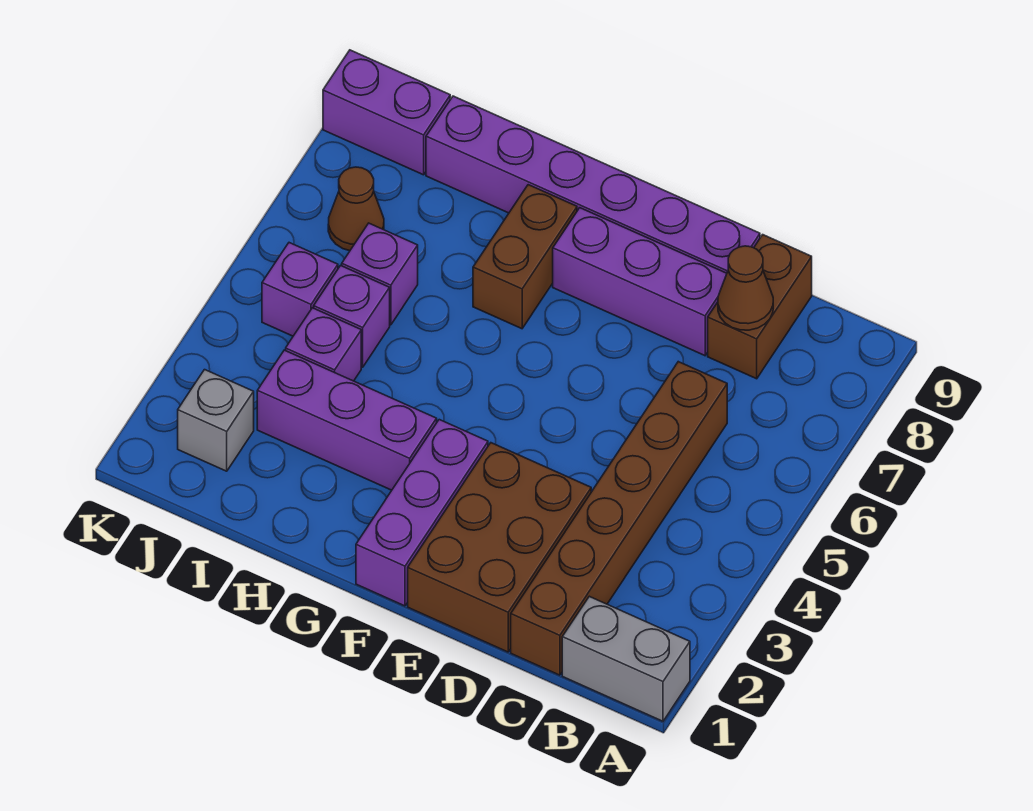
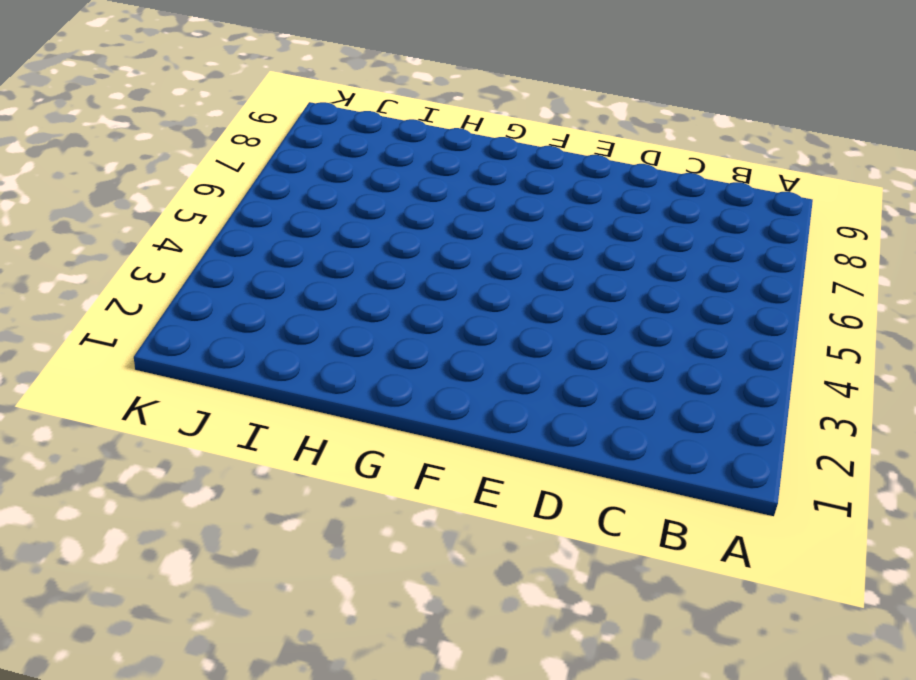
none -> grey brick A1:B1 level 1
none -> brown brick C1:C6 level 1
none -> brown brick C8:C9 level 1

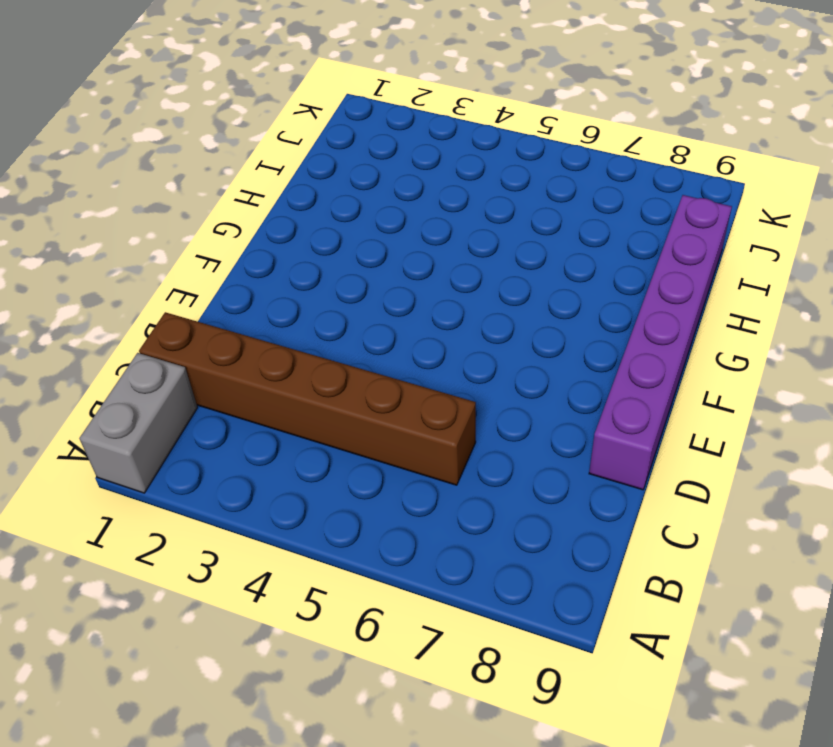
none -> brown brick C8:C9 level 1
none -> brown brick D1:E3 level 1
none -> purple brick D8:F8 level 1

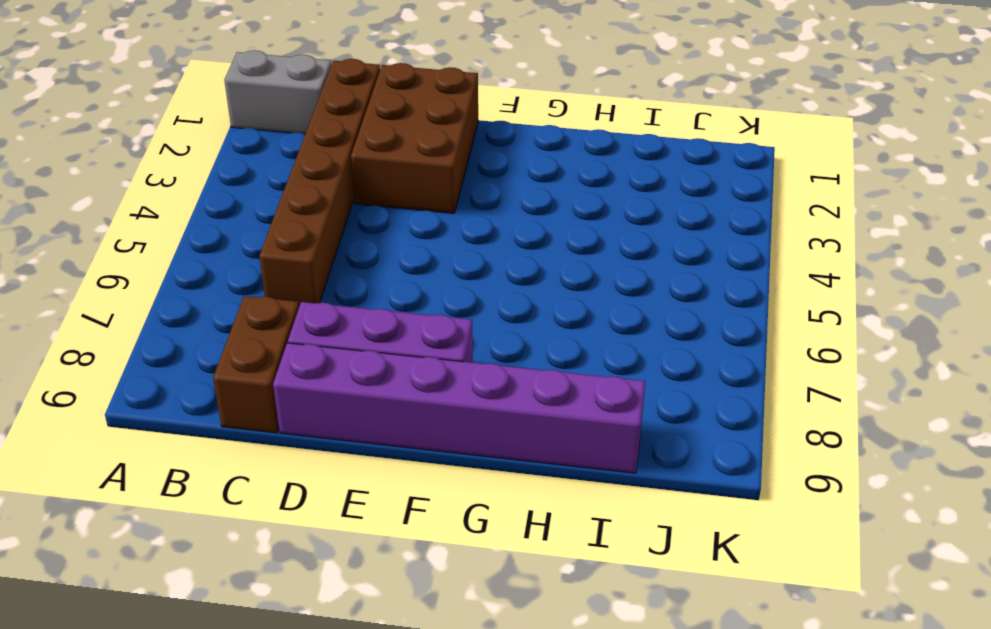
none -> purple brick F1:F3 level 1
none -> purple brick G3:I3 level 1
none -> brown brick G7:G8 level 1

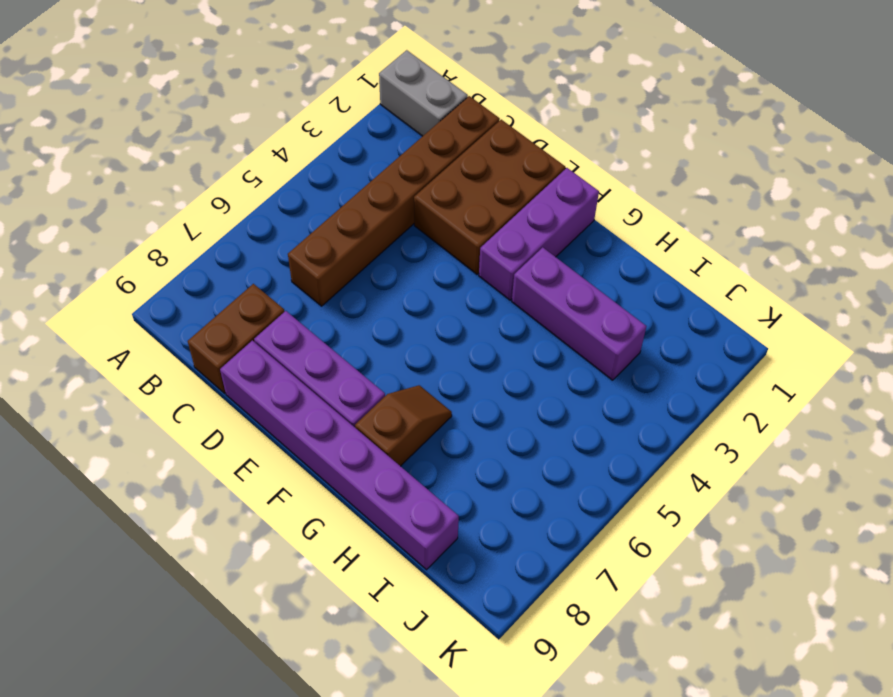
brown slope G7:G8 level 1 top 8 -> brown brick G7:G8 level 1
none -> purple brick I4 level 1
none -> purple brick I5 level 1
none -> purple brick I6 level 1

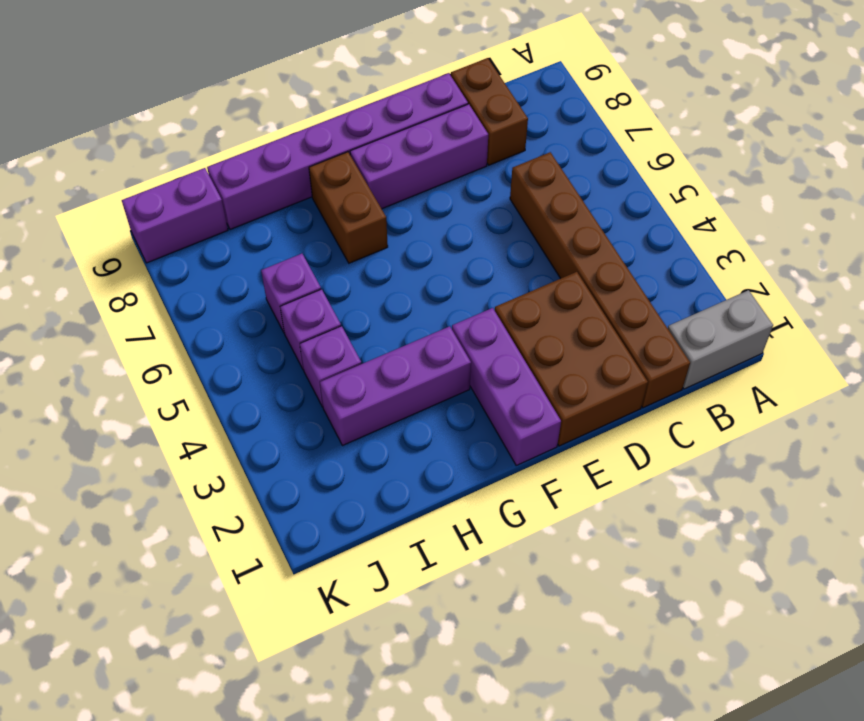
none -> grey brick J2 level 1
none -> purple brick J5 level 1
none -> brown cone J7 level 1

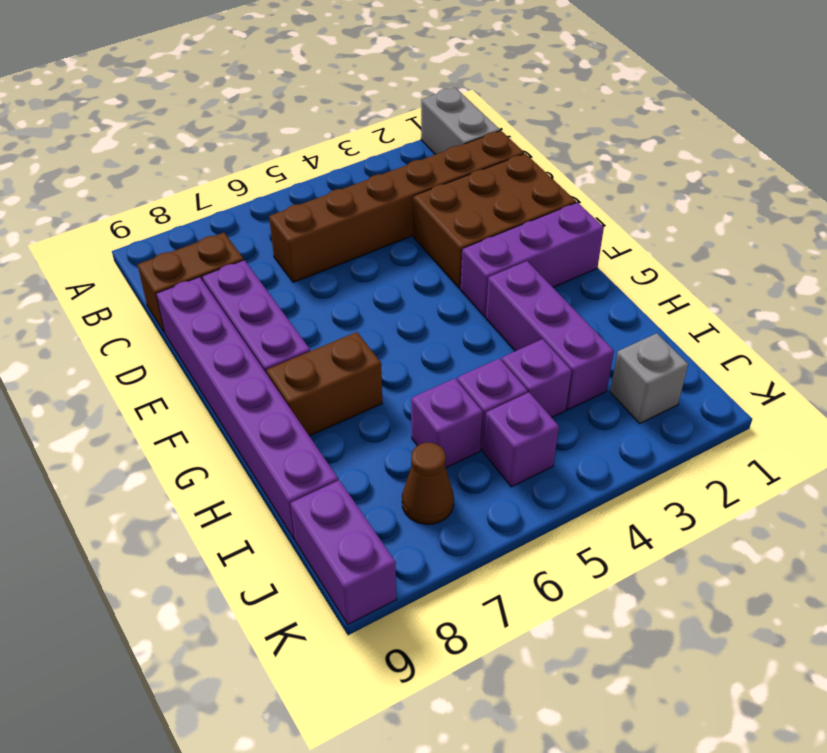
none -> brown cone C8 level 2

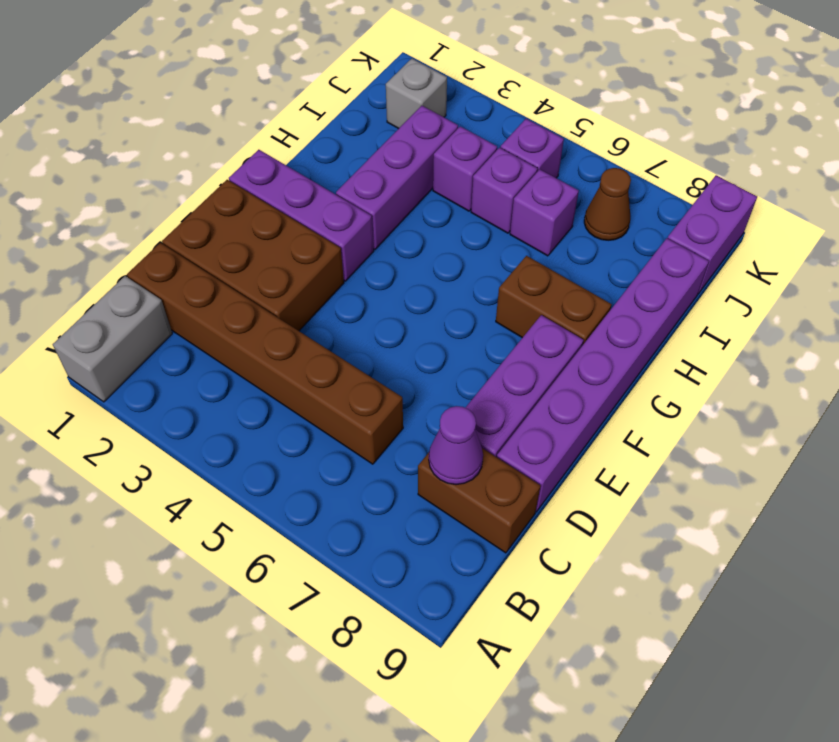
purple cone C8 level 2 -> brown cone C8 level 2

